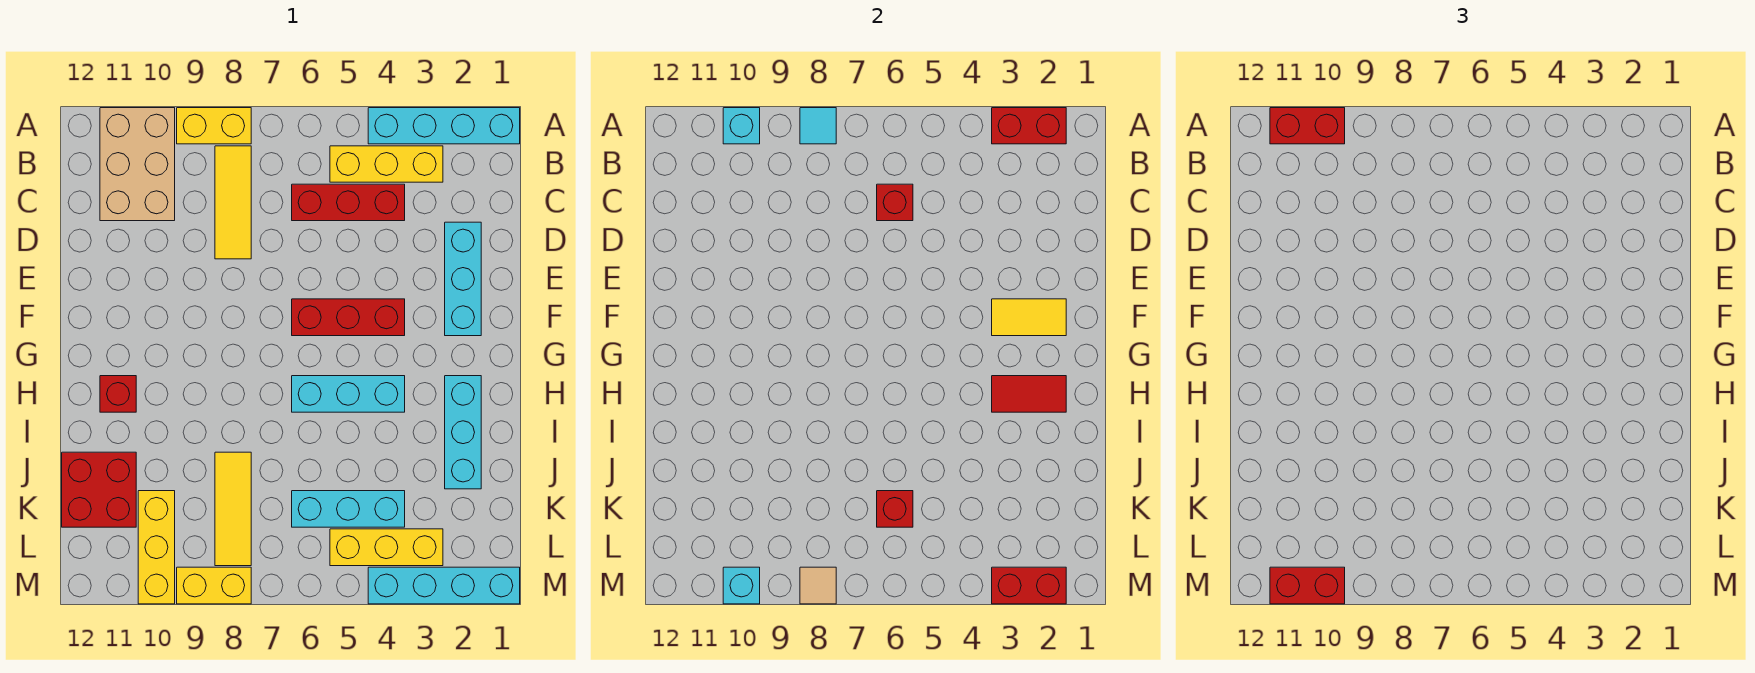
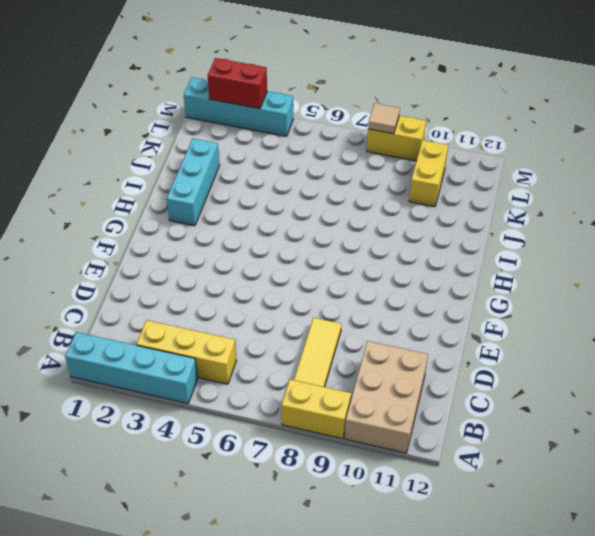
yellow brick K10:L10 level 1 -> yellow brick K10:M10 level 1
none -> red brick C4:C6 level 1
none -> cyan brick D2:F2 level 1
none -> red brick F4:F6 level 1
none -> cyan brick H4:H6 level 1

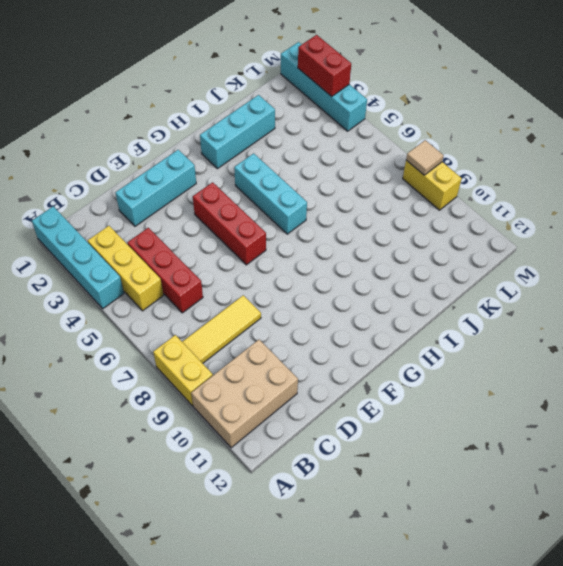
none -> red brick H11 level 1
none -> yellow tile J8:L8 level 1
none -> red brick J11:K12 level 1
none -> cyan brick K4:K6 level 1

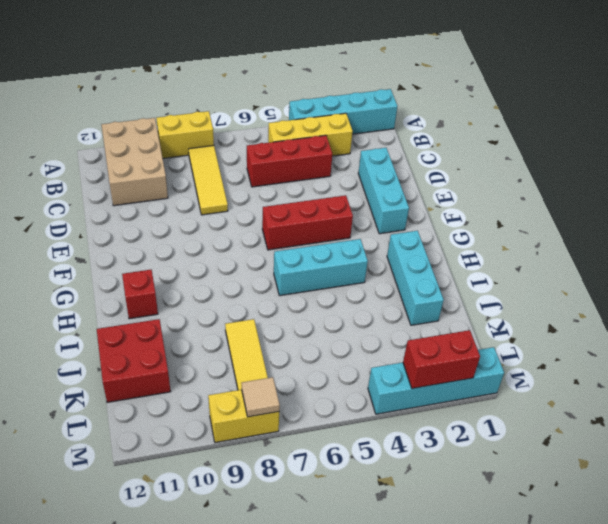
none -> cyan brick K4:K6 level 1
none -> yellow brick K10:M10 level 1
none -> yellow brick L3:L5 level 1
none -> red brick A2:A3 level 2

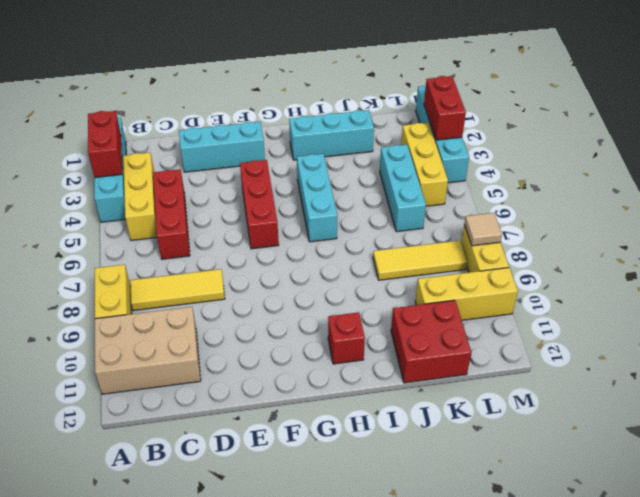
none -> cyan tile A8 level 2
none -> cyan brick A10 level 2
none -> red brick C6 level 2
none -> yellow tile F2:F3 level 2

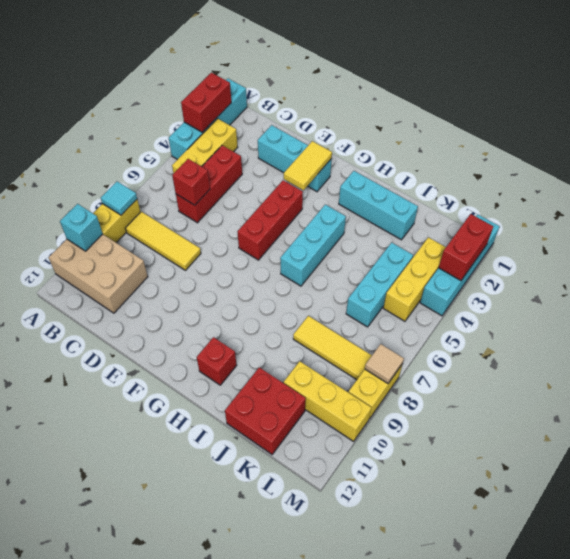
none -> red tile H2:H3 level 2
none -> red brick K6 level 2
none -> cyan brick M10 level 2
none -> red brick A10:A11 level 3

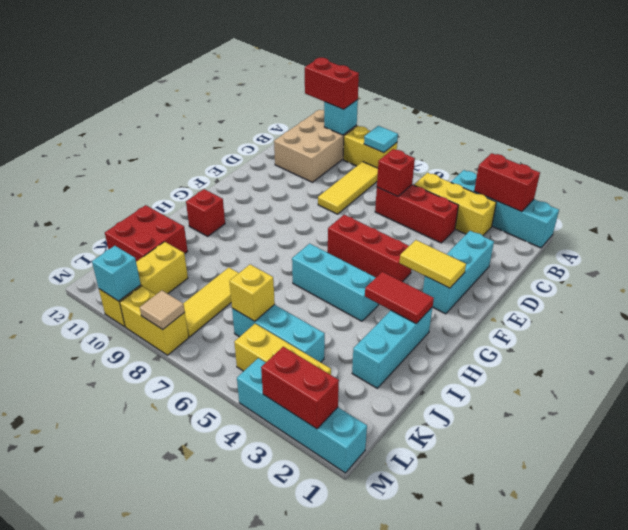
yellow brick K6 level 2 -> red brick K6 level 2
none -> red brick M10:M11 level 3

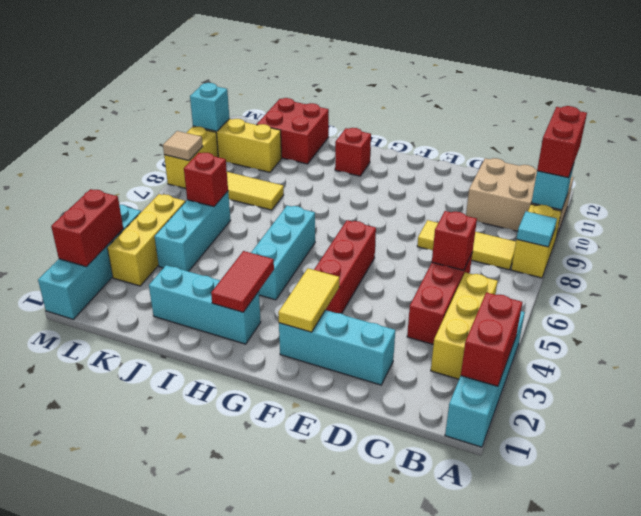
none -> red brick M10:M11 level 3

